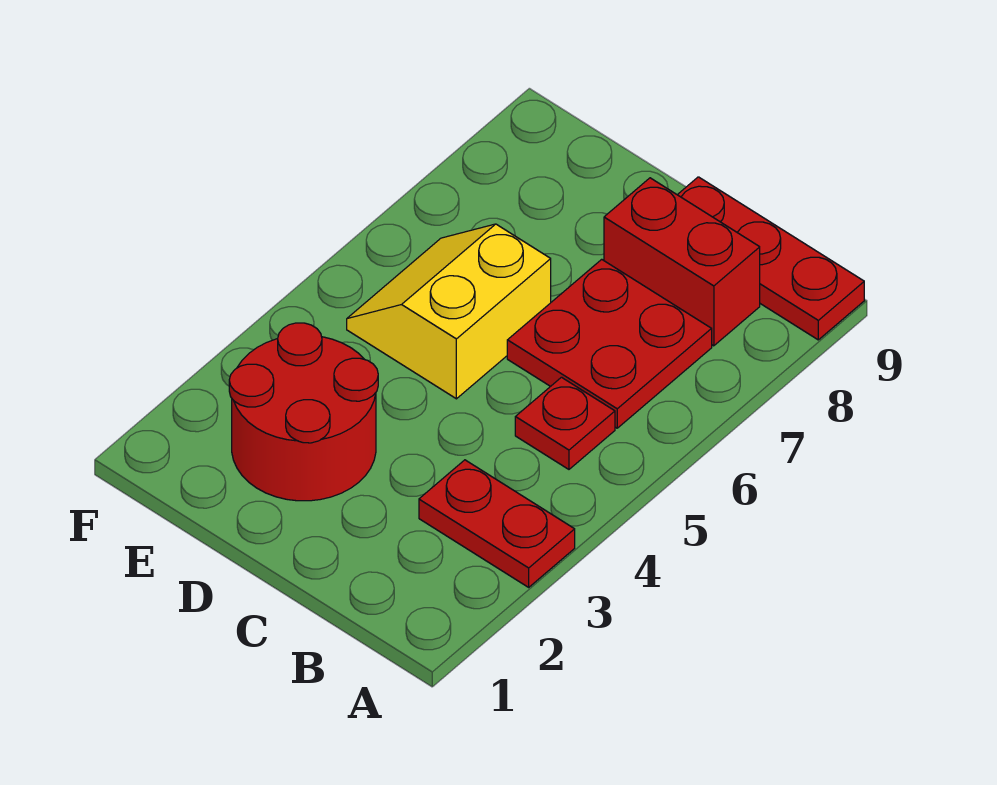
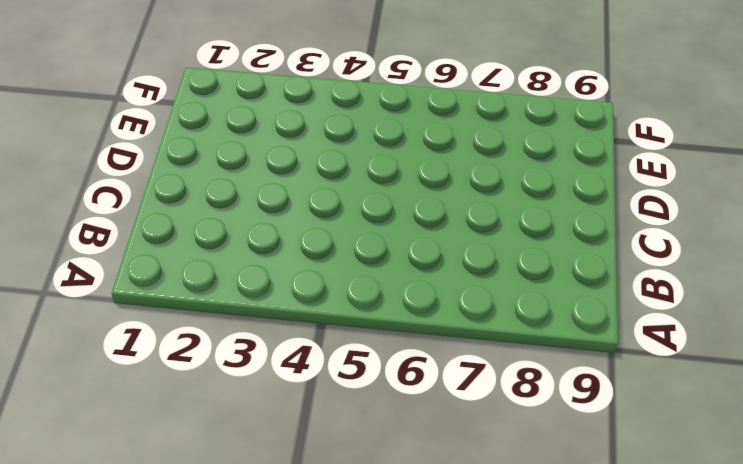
none -> red plate A3:B3 level 1
none -> red plate A9:C9 level 1

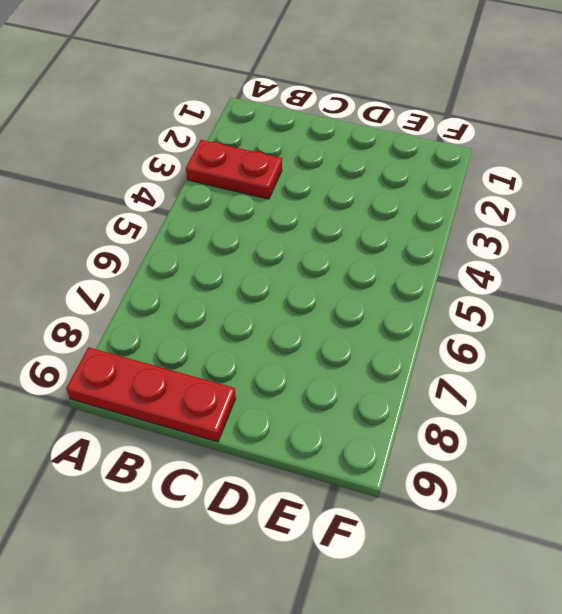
none -> red plate B5 level 1
none -> red plate B6:C7 level 1

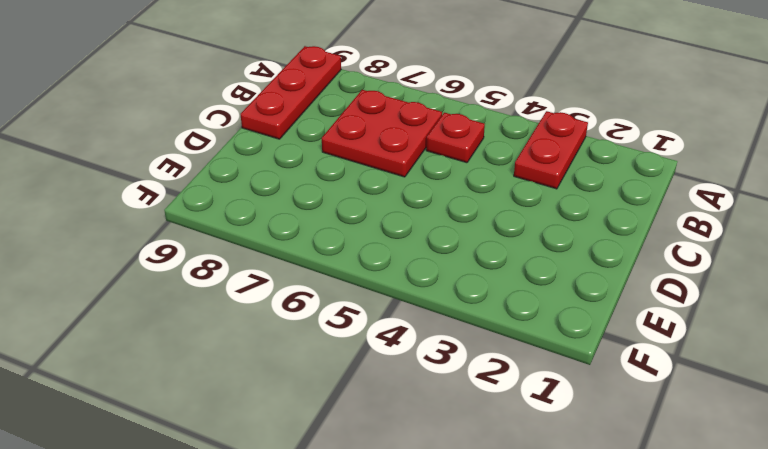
none -> red brick B8:C8 level 1
none -> red round brick D2:E3 level 1

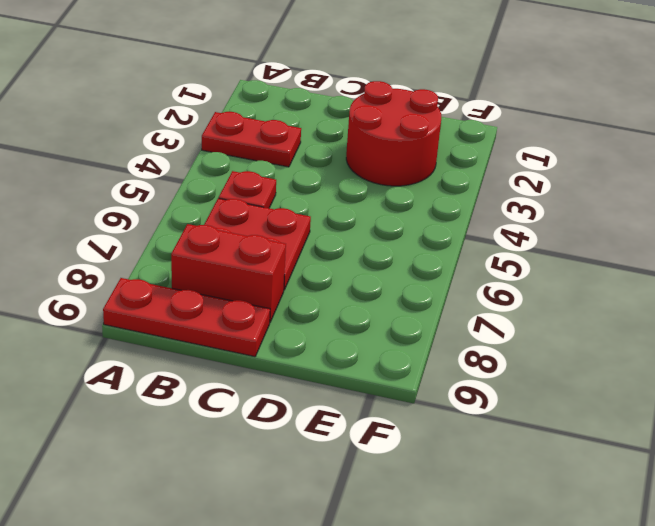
none -> yellow slope D5:E6 level 1 top D

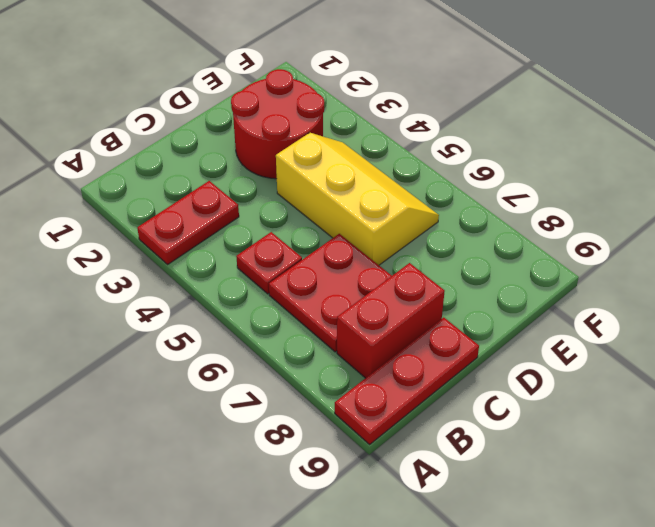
yellow slope D4:E6 level 1 top D -> yellow slope D5:E6 level 1 top D

